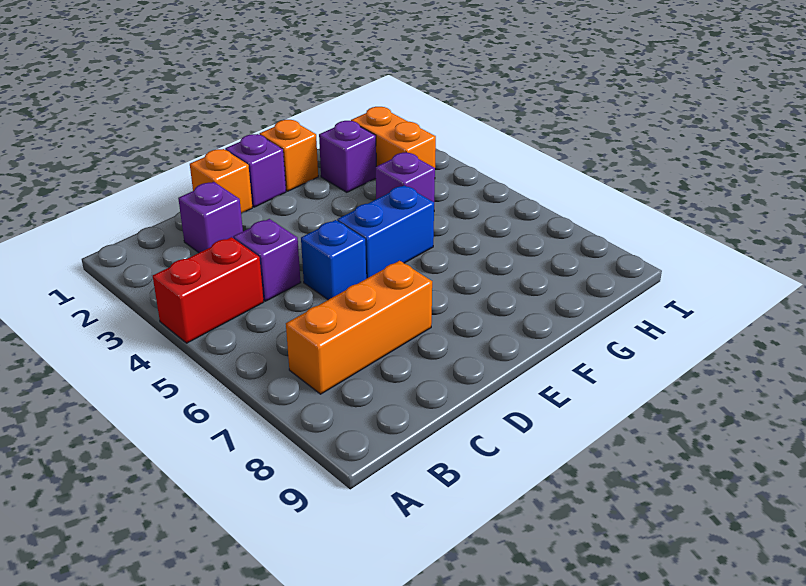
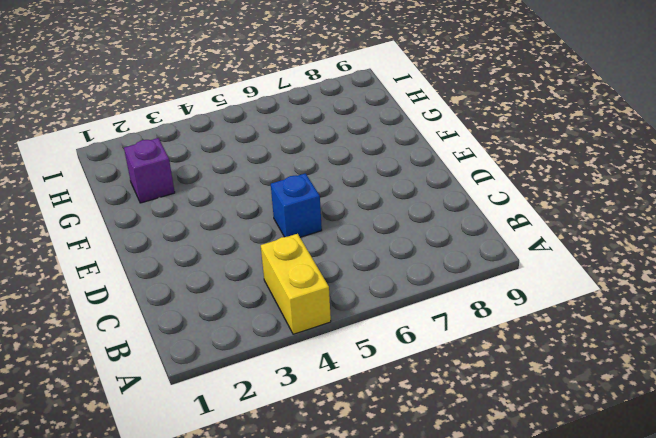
yellow brick A4:B4 level 1 -> red brick A4:B4 level 1
none -> orange brick B7:D7 level 1
none -> purple brick C2 level 1
none -> purple brick C4 level 1

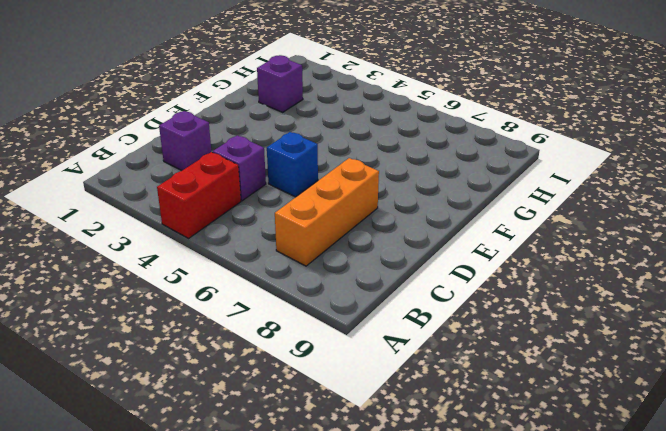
none -> orange brick D1 level 1
none -> purple brick E1 level 1
none -> blue brick E5:F5 level 1

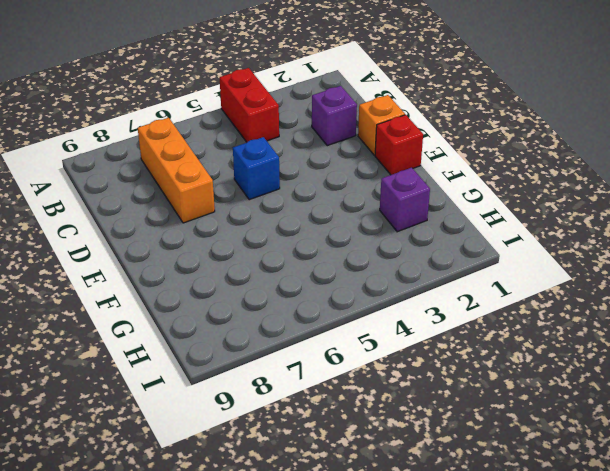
red brick E1 level 1 -> purple brick E1 level 1
none -> purple brick C4 level 1
none -> blue brick E5:F5 level 1
none -> orange brick F1 level 1

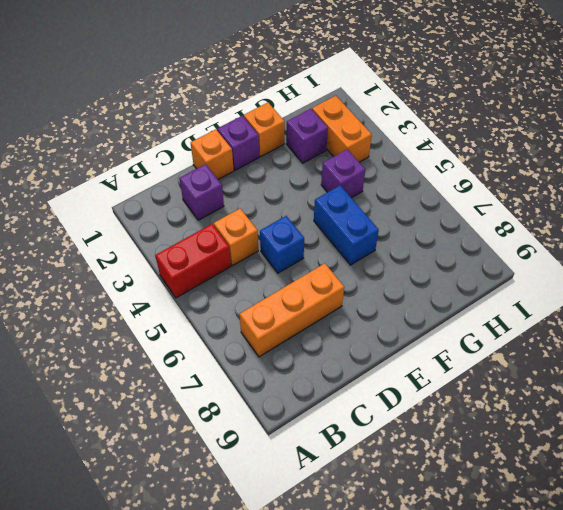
orange brick C4 level 1 -> purple brick C4 level 1
blue brick F5:F6 level 1 -> blue brick E5:F5 level 1

